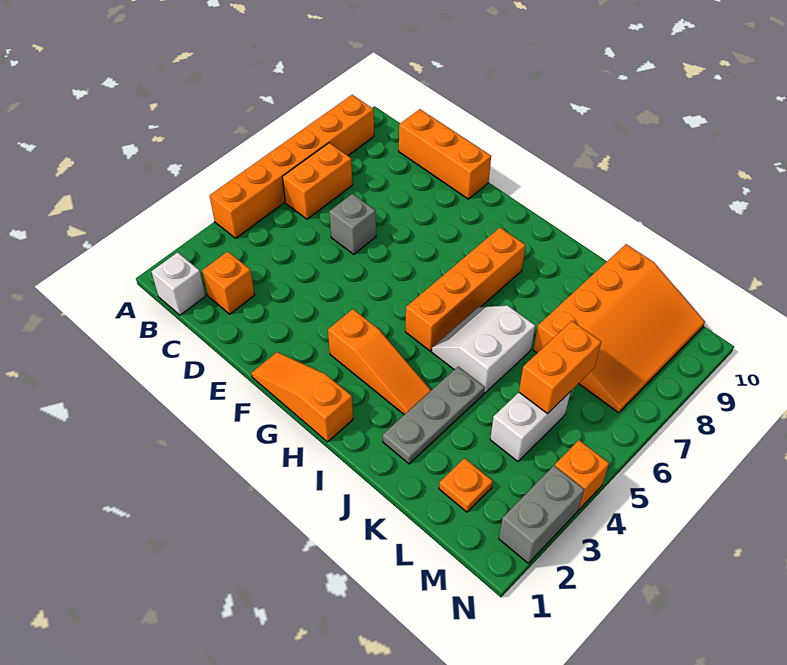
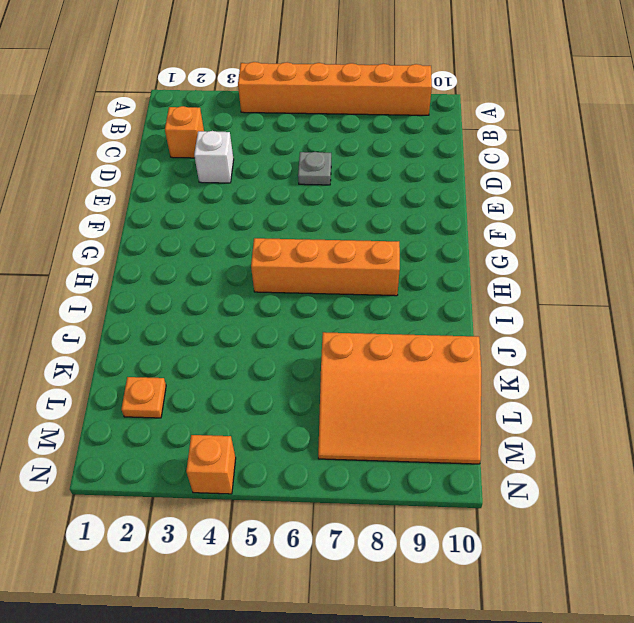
white brick D3 level 1 -> white brick B1 level 1
grey plate D6 level 1 -> grey brick D6 level 1
none -> orange brick B6:B7 level 1
none -> orange brick C10:E10 level 1
none -> orange slope F1:H1 level 1 top H

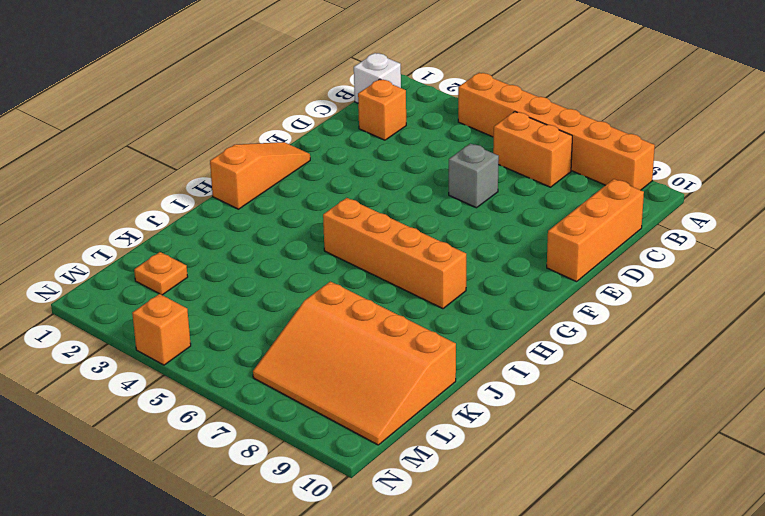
none -> orange slope G3:I3 level 1 top G
none -> white slope I5:J6 level 1 top J
none -> grey plate J2:J4 level 1

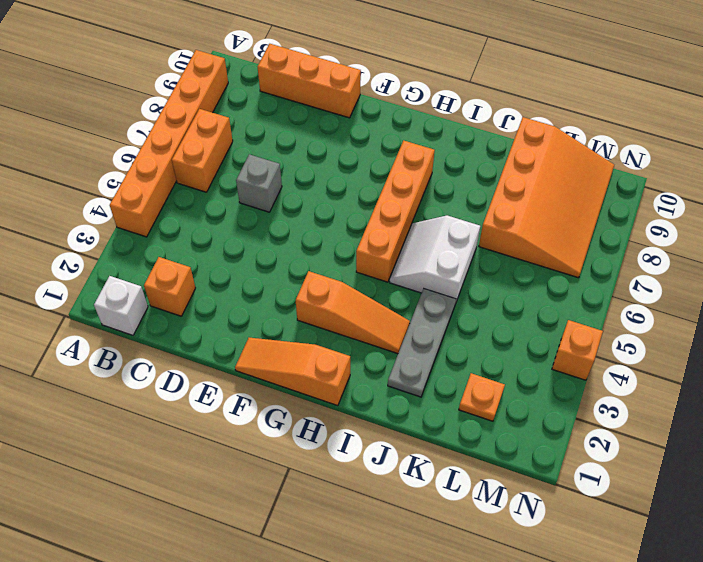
none -> white brick L4:L5 level 1
none -> grey brick N2:N3 level 1
none -> orange brick L5:L6 level 2

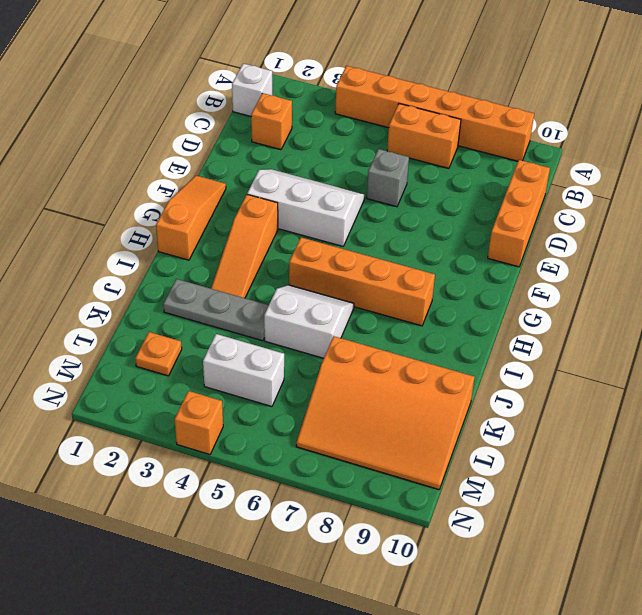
white slope E3:F5 level 1 top F -> none
none -> grey brick N2:N3 level 1
none -> orange brick L5:L6 level 2

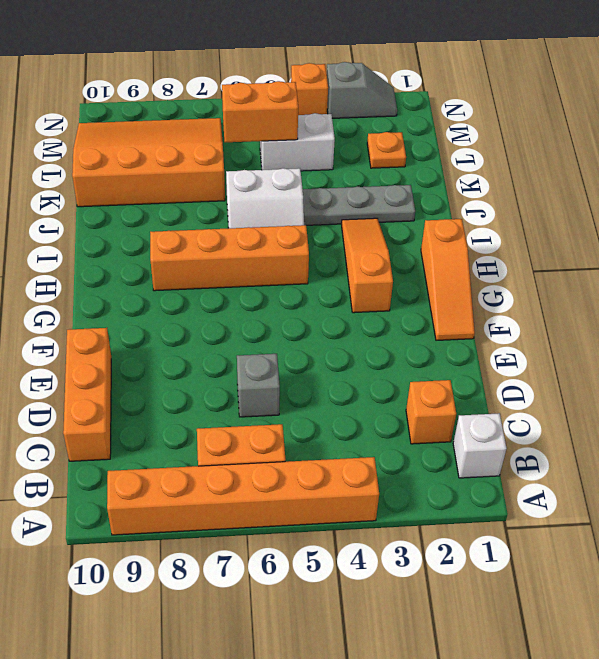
grey slope N2:N3 level 1 top 3 -> grey brick N2:N3 level 1

